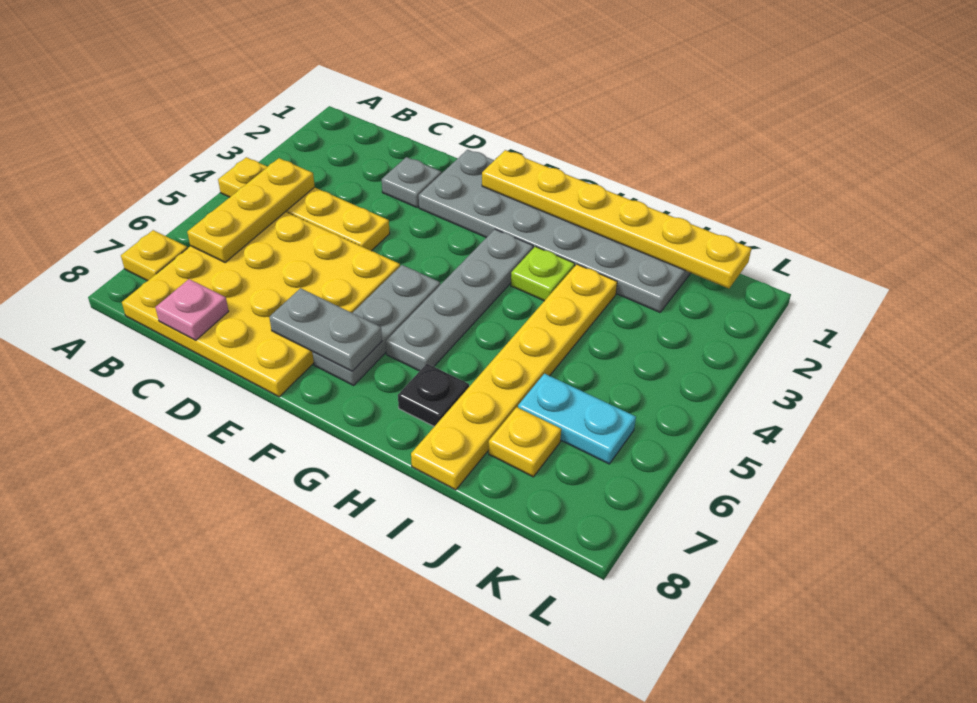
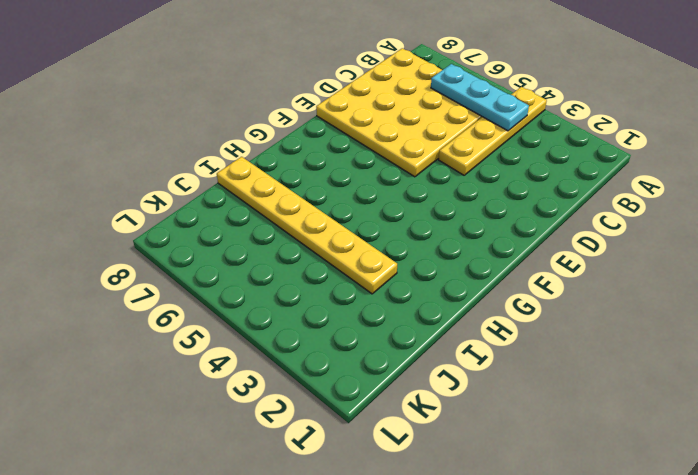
cyan plate B4:B6 level 2 -> yellow plate B4:B6 level 2
none -> yellow plate A7 level 1
none -> grey plate D2 level 1
none -> grey plate E1:J2 level 1

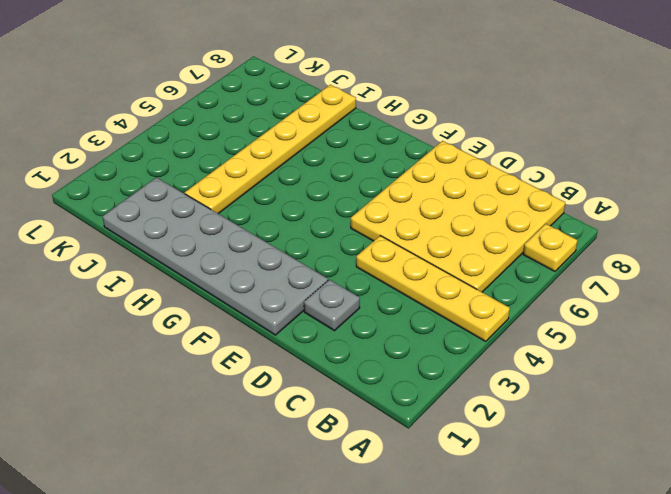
none -> grey plate F5:F7 level 1
none -> grey plate G3:G6 level 1
none -> lime plate H3 level 1

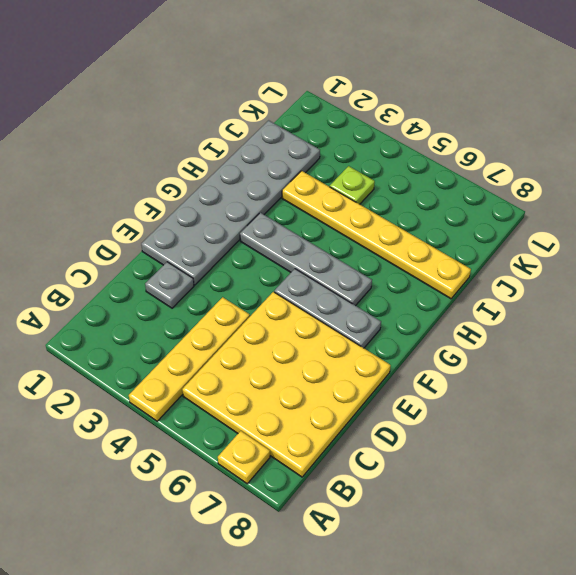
lime plate J4 level 1 -> lime plate H3 level 1
none -> black plate H7 level 1
none -> cyan plate J6:K6 level 1
none -> yellow plate J7 level 1

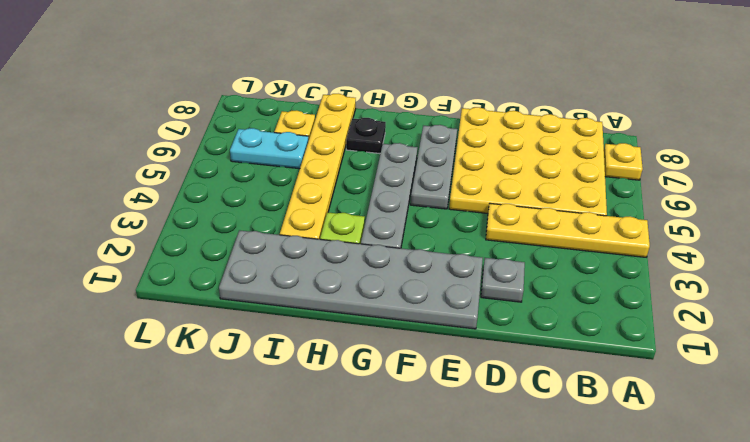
none -> yellow plate B4:B6 level 2
none -> pink plate C8 level 2
none -> grey plate E7:F7 level 2

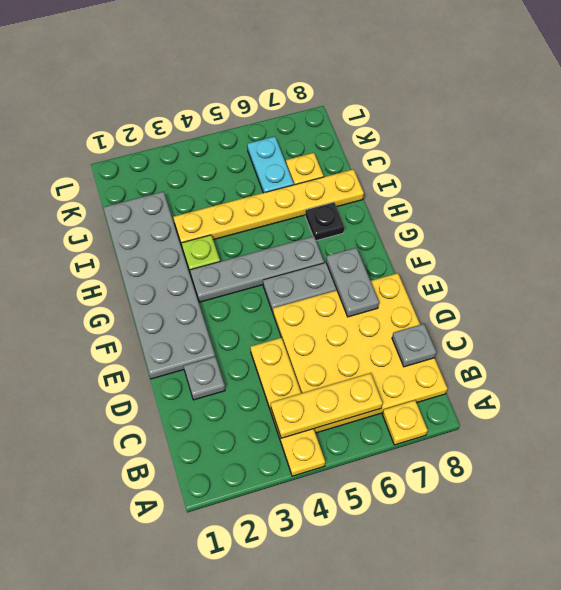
grey plate C8 level 2 -> pink plate C8 level 2
none -> yellow plate F1:K1 level 2

